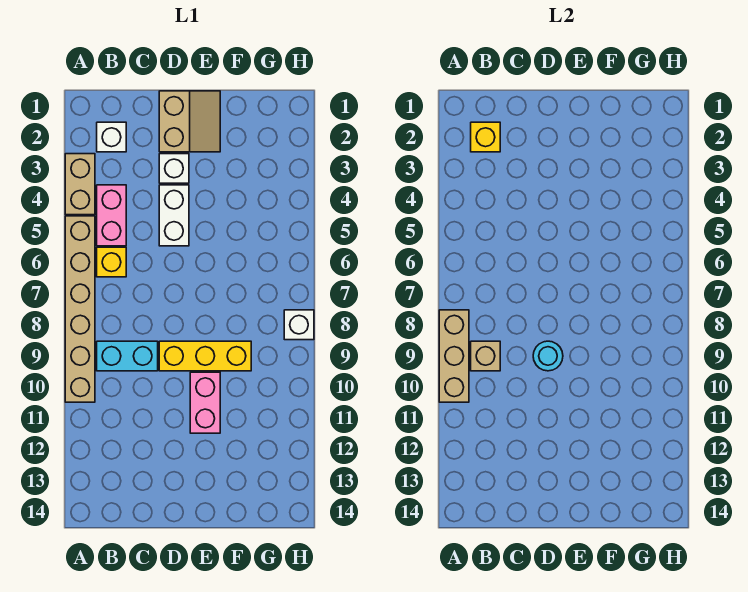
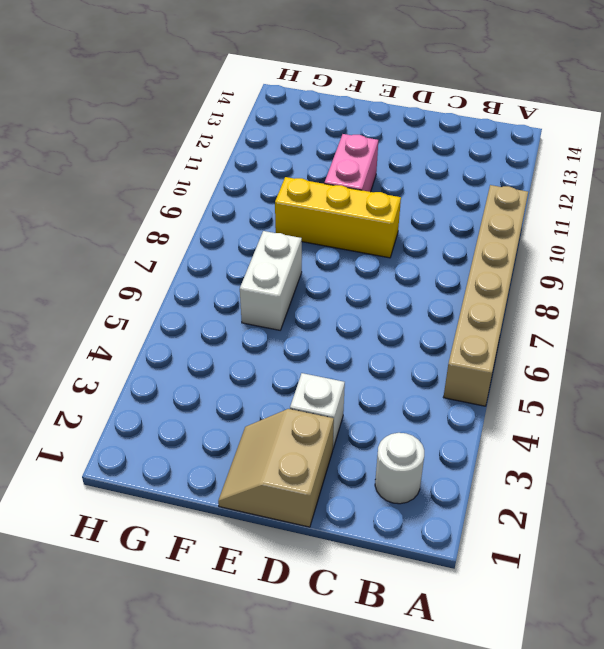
white round brick B2 level 1 -> white brick B2 level 1
white brick F6:F7 level 1 -> white brick D4:D5 level 1
none -> tan brick A3:A4 level 1
none -> pink brick B4:B5 level 1
none -> yellow brick B6 level 1

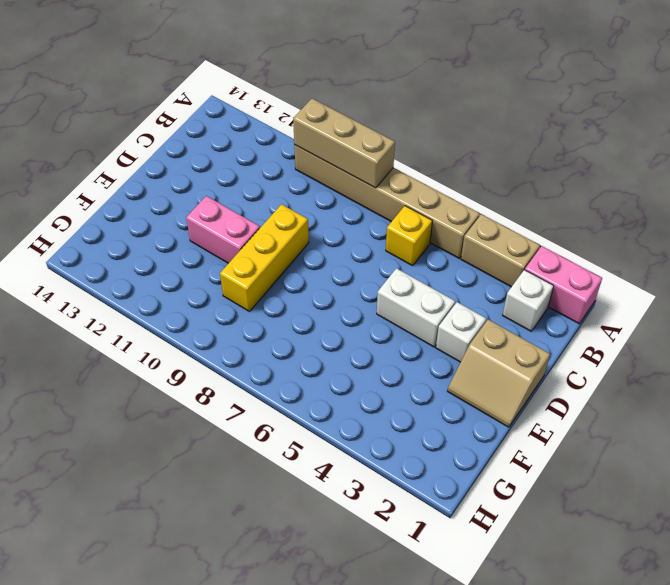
pink brick A1:A2 level 1 -> pink brick B4:B5 level 1
none -> cyan brick B9:C9 level 1
none -> white brick H8 level 1
none -> yellow brick B2 level 2

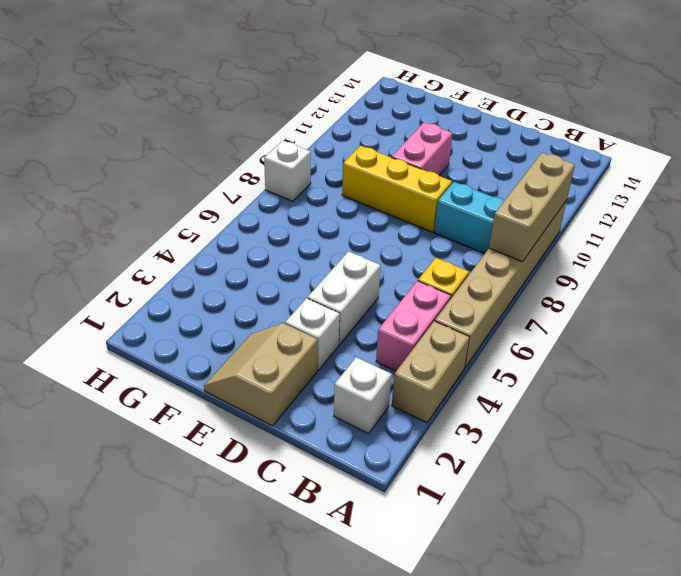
none -> yellow brick B2 level 2
none -> tan brick B9 level 2
none -> cyan round brick D9 level 2

